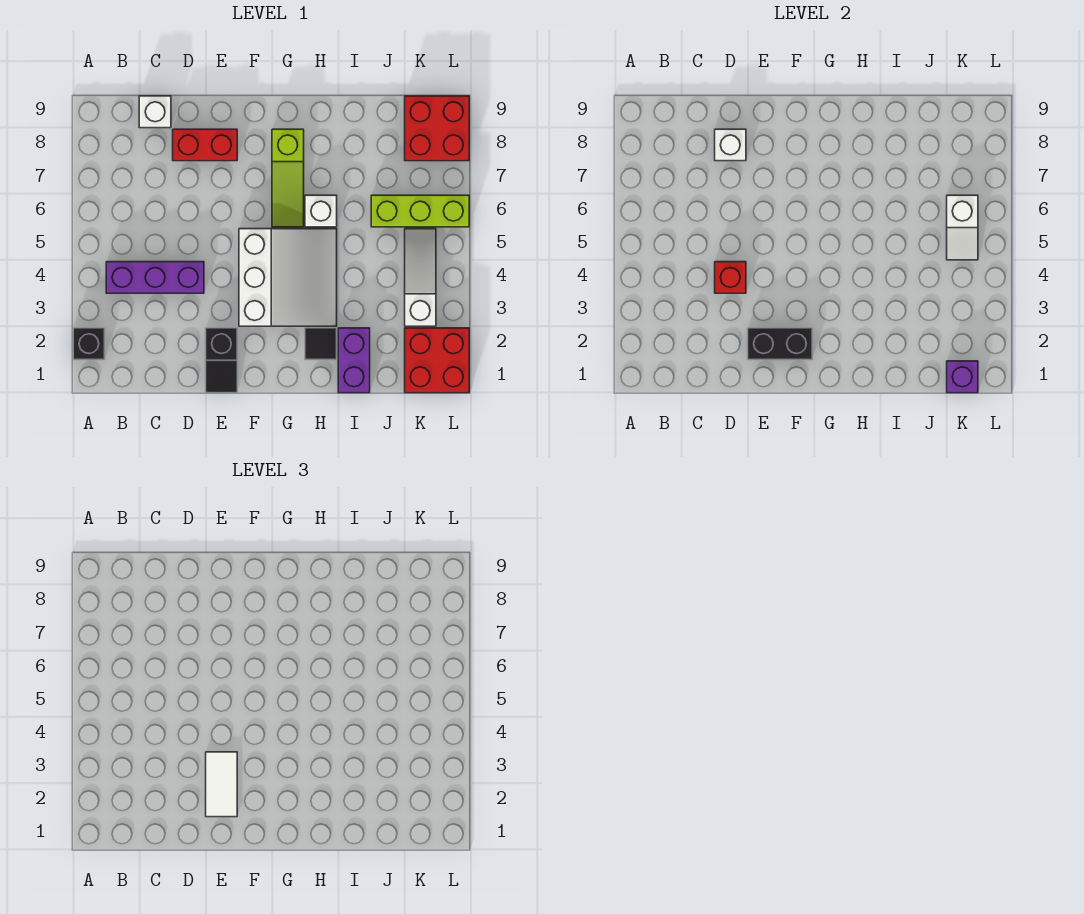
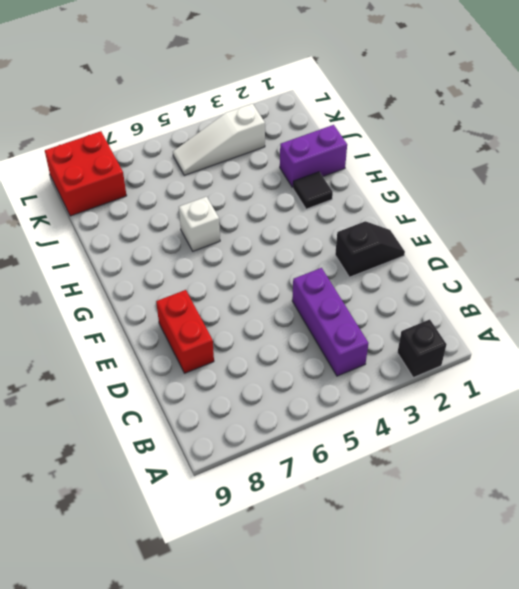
none -> white brick C9 level 1
none -> white slope F3:H5 level 1 top F
none -> lime slope G6:G8 level 1 top 8

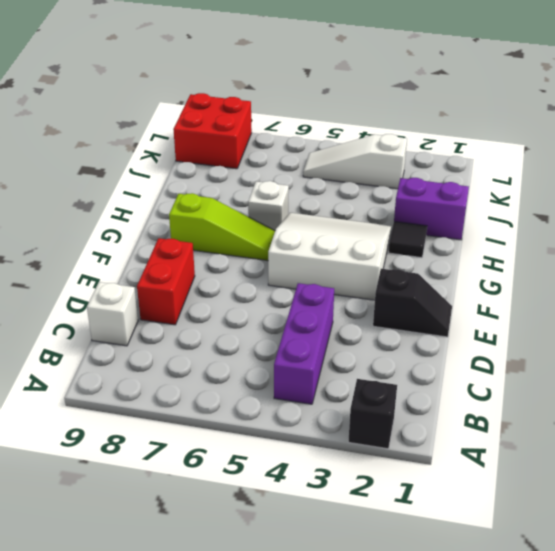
none -> lime brick J6:L6 level 1
none -> red brick K1:L2 level 1
none -> red brick D4 level 2

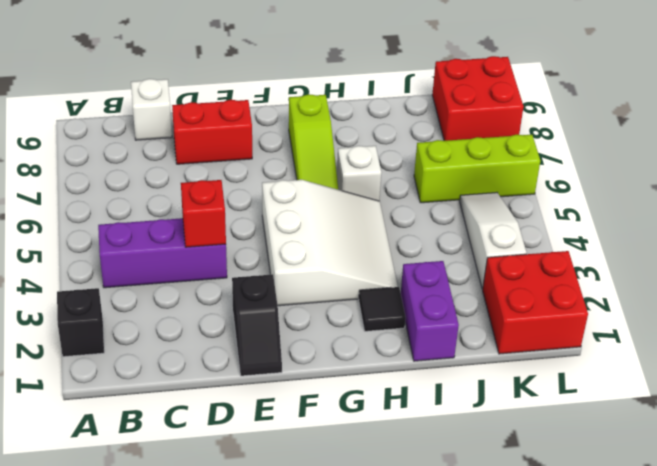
none -> white brick D8 level 2
none -> black brick E2:F2 level 2
none -> purple brick K1 level 2

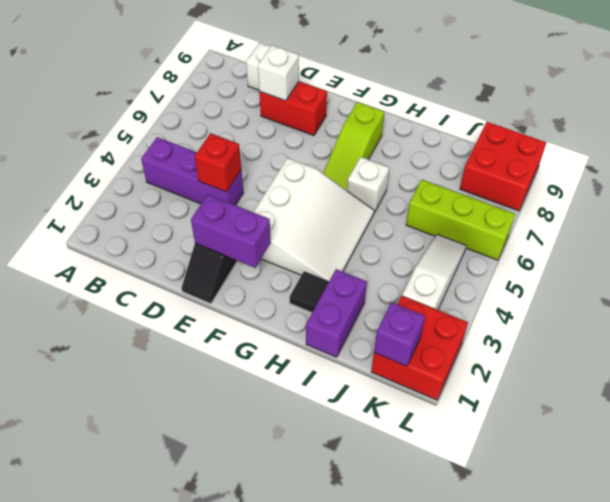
purple brick E2:F2 level 2 -> black brick E2:F2 level 2
none -> black brick A2 level 1
none -> white slope K5:K6 level 2 top 6
none -> white tile E2:E3 level 3

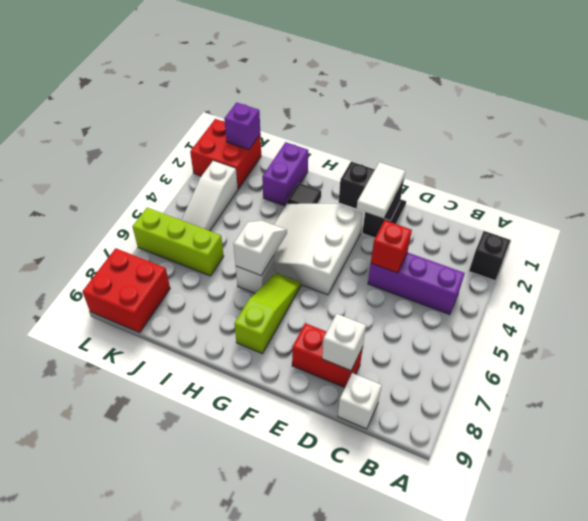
white slope H5:H6 level 2 top 6 -> white slope K5:K6 level 2 top 6

